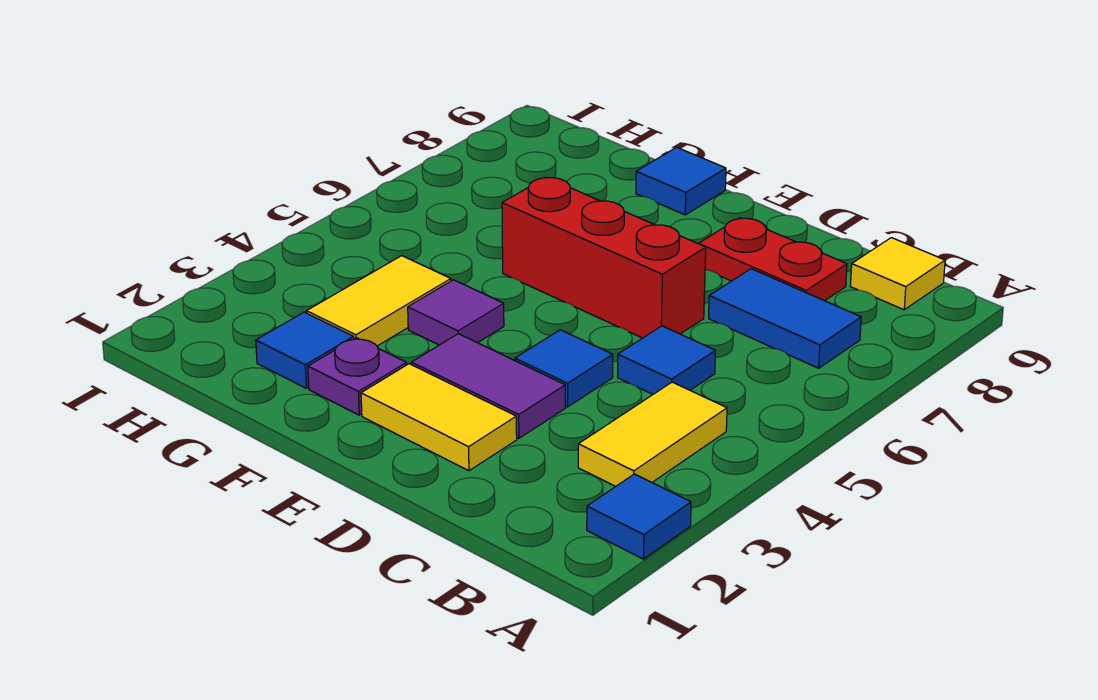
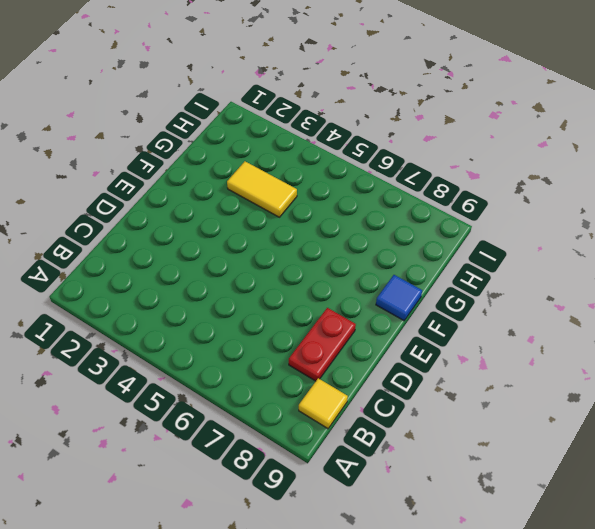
none -> blue tile A2 level 1
none -> yellow tile B3:B4 level 1
none -> blue tile B7:C7 level 1

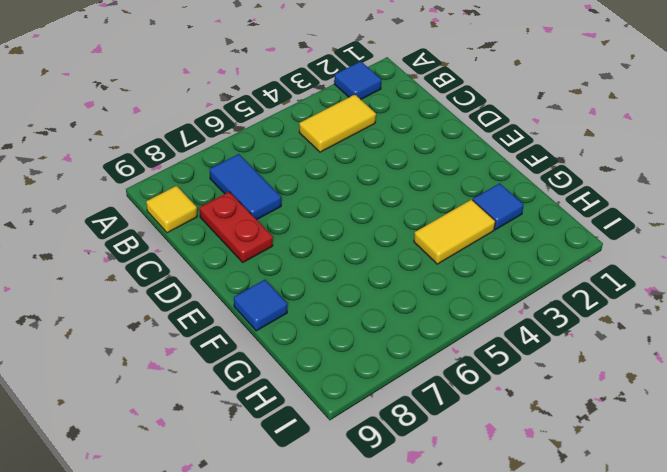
none -> blue tile C5 level 1
none -> yellow tile D2:E2 level 1
none -> purple tile D3:E3 level 1

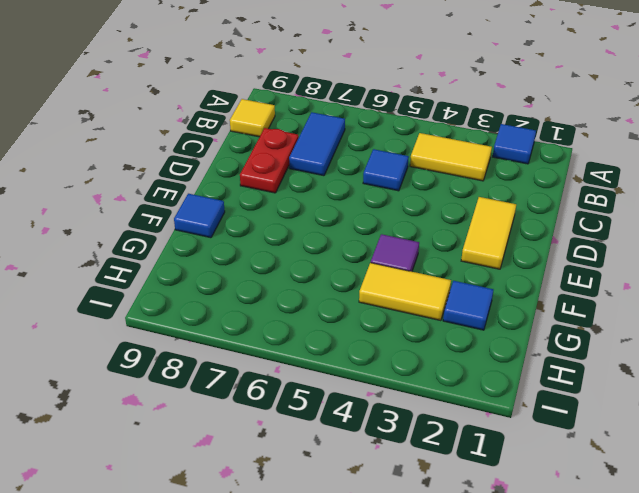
none -> purple tile D3:E3 level 1
none -> blue tile D4 level 1
none -> red brick D6:F6 level 1

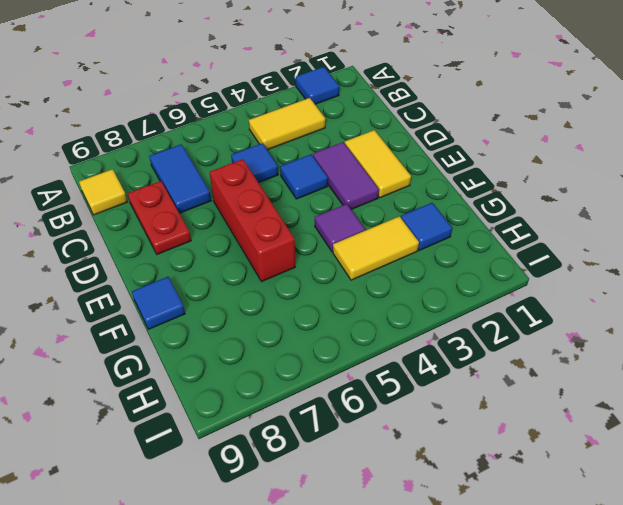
none -> purple plate F2 level 1

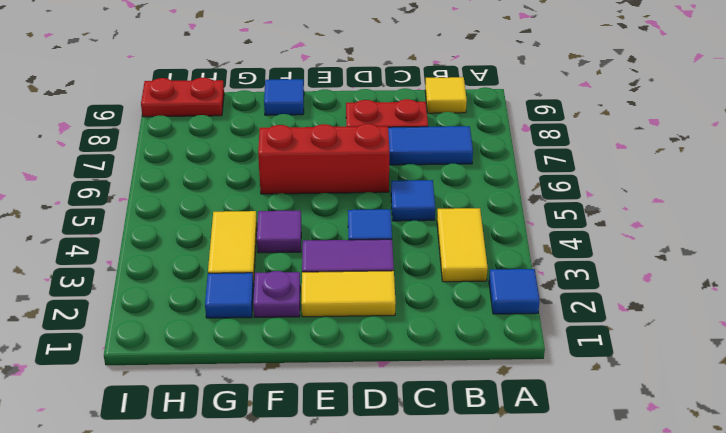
red plate H9:I9 level 1 -> none

